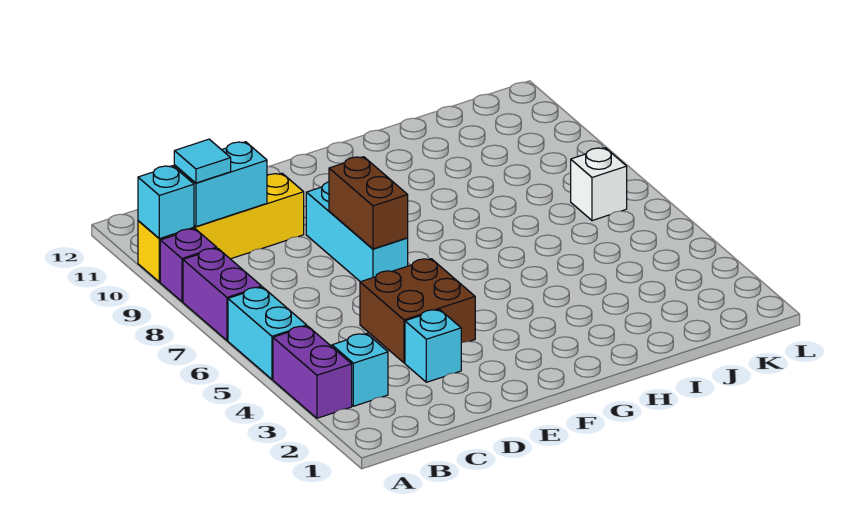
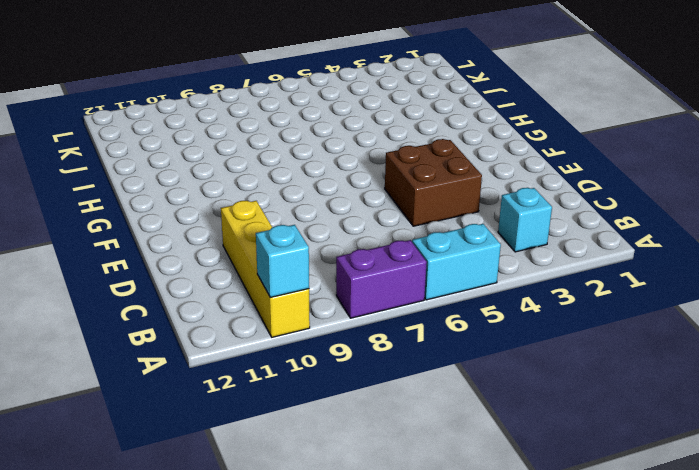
none -> purple brick A3:A4 level 1
none -> purple brick A9 level 1
none -> cyan brick D3 level 1

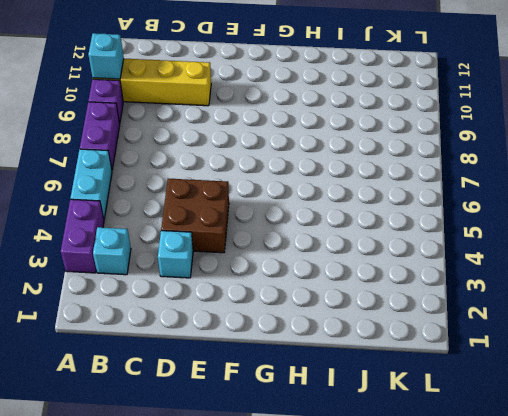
none -> cyan brick E7:E9 level 1
none -> white brick K7 level 1
none -> cyan brick B10:C10 level 2

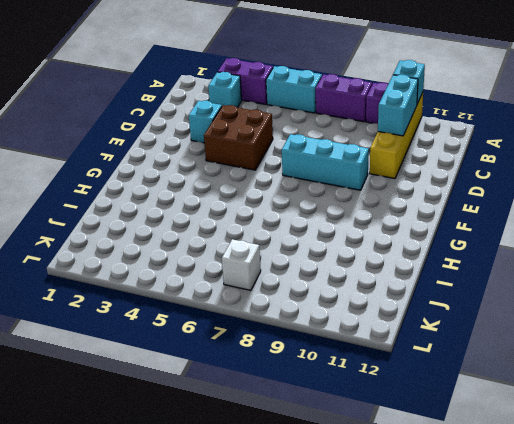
none -> brown brick E7:E8 level 2
none -> cyan tile B10 level 3

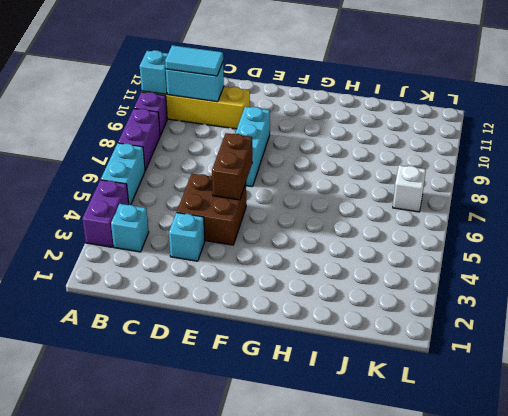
cyan tile B10:C10 level 3 -> cyan tile B10 level 3
brown brick E5:E6 level 2 -> brown brick E7:E8 level 2

